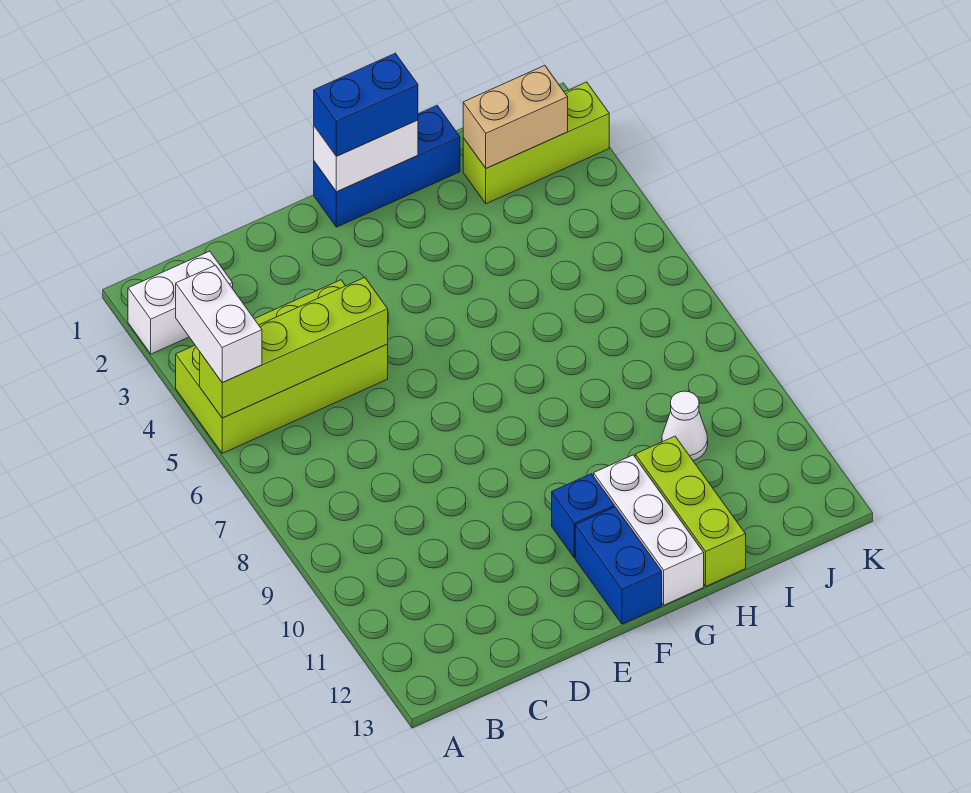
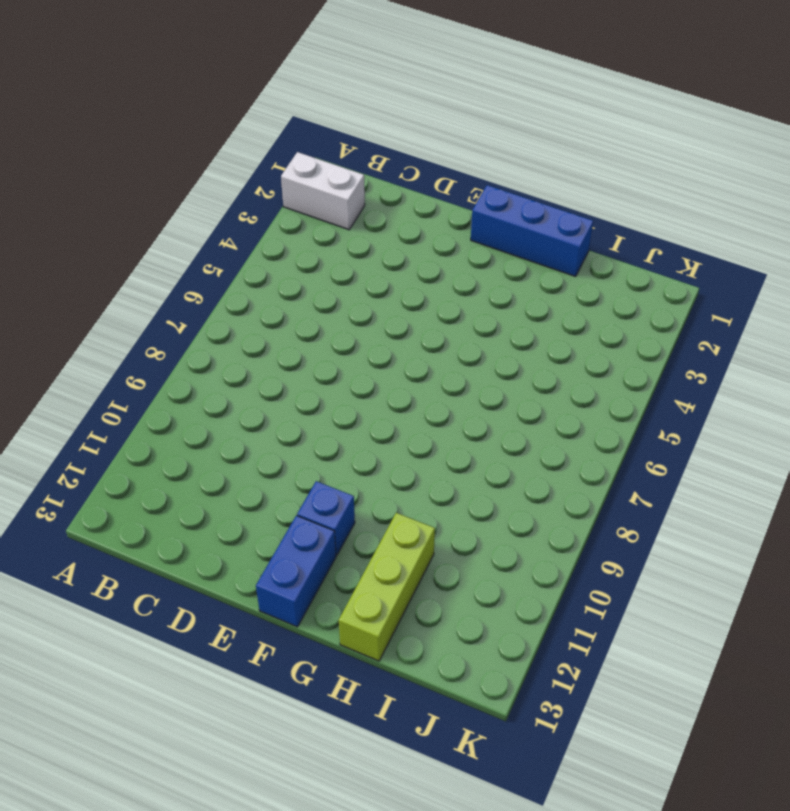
none -> lime brick A4:D5 level 1
none -> white brick G11:G13 level 1
none -> lime brick I2:K2 level 1

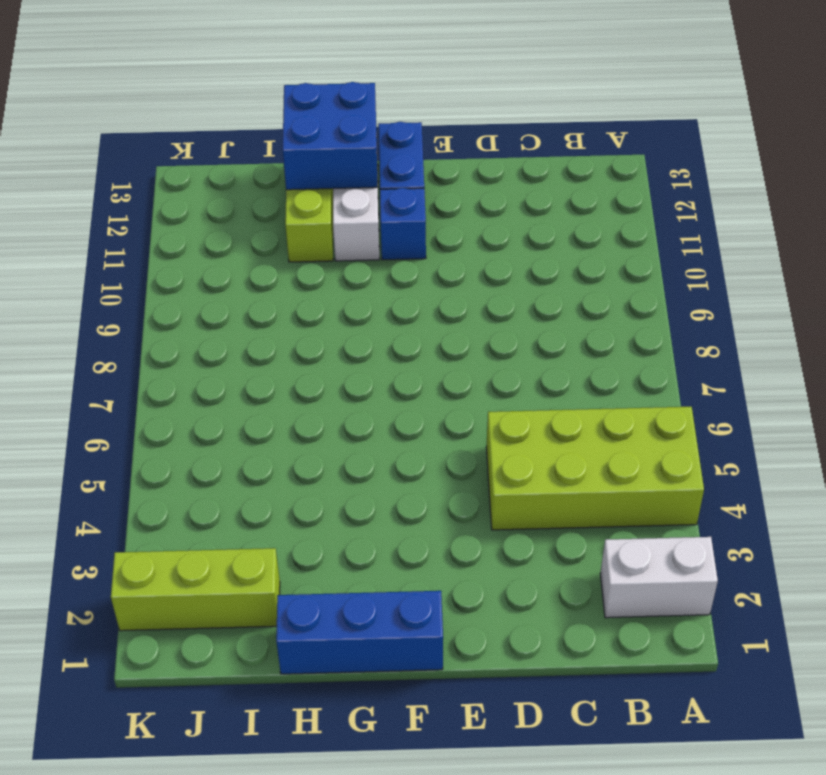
blue brick G12:H13 level 2 -> none
none -> white cone I10 level 1
none -> lime brick A5:D5 level 2
none -> white brick F1:G1 level 2

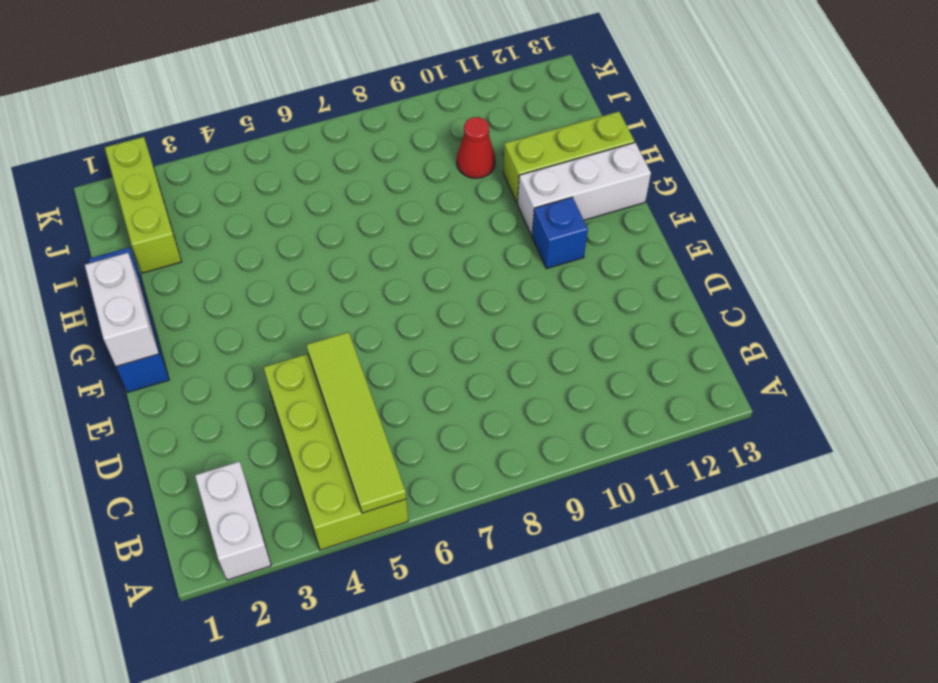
lime tile A5:D5 level 2 -> lime brick A5:D5 level 2
red cone I10 level 1 -> white cone I10 level 1
none -> blue brick F12:F13 level 1
none -> tan brick I2:J2 level 2
none -> white brick A4:A5 level 3

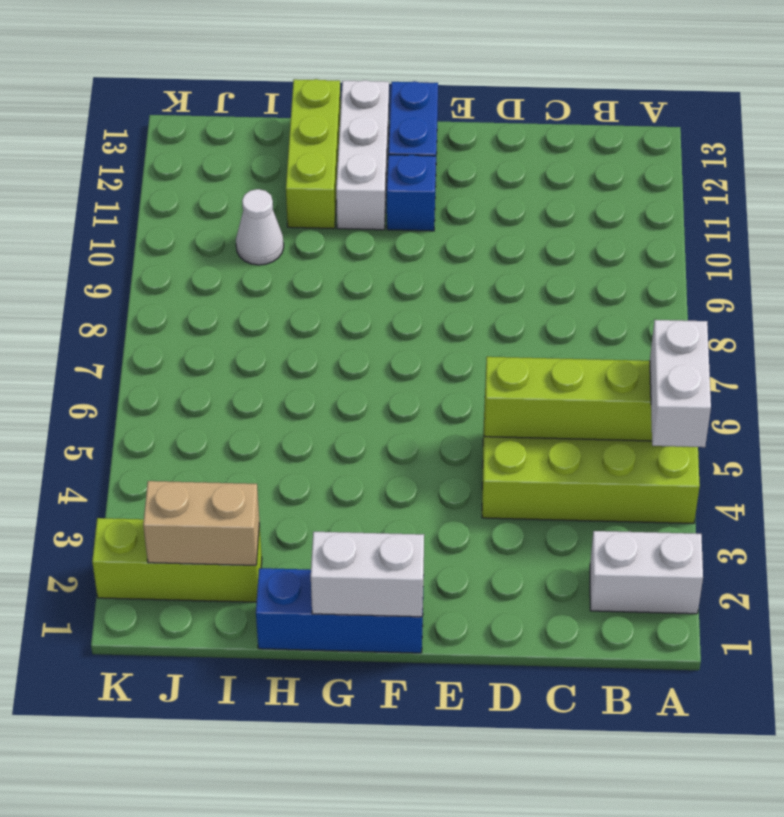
none -> blue brick F1:G1 level 3

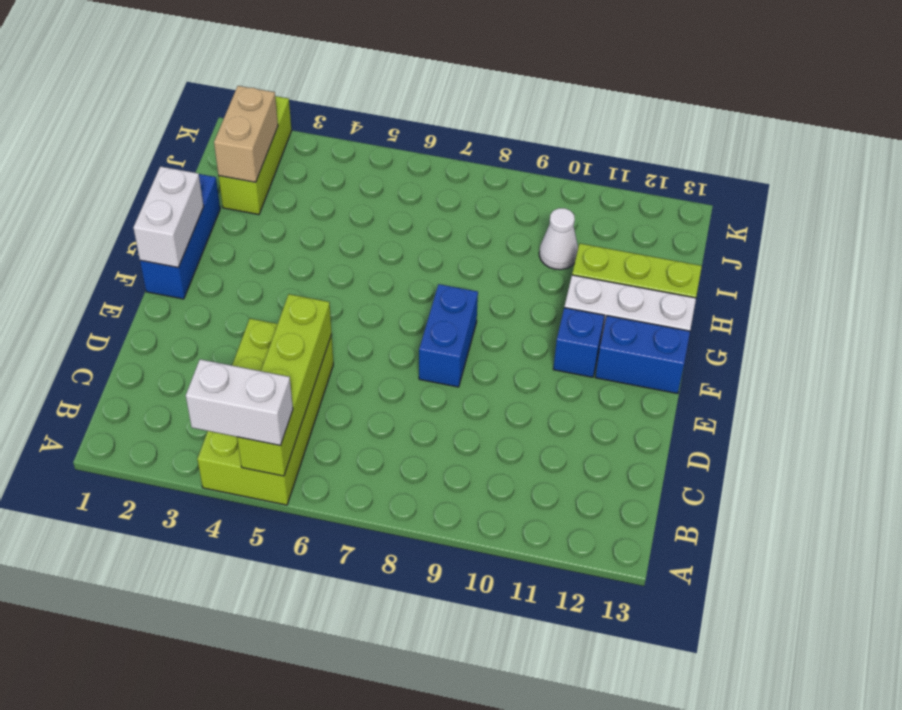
blue brick E8:F8 level 1 -> blue brick F1:G1 level 3
none -> white brick A2:B2 level 1

